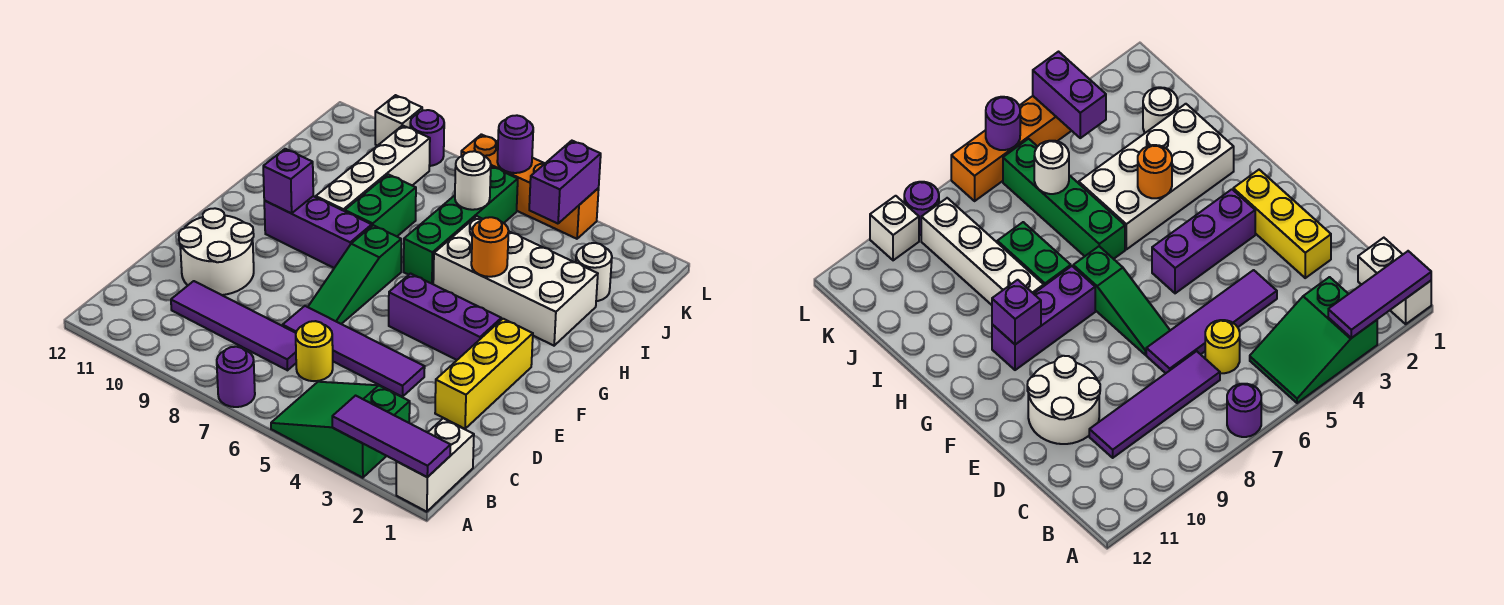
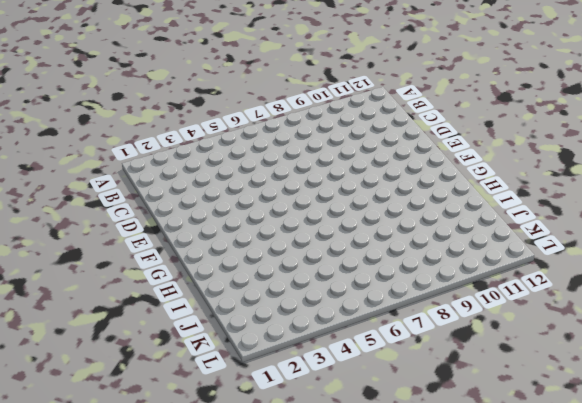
none -> white brick A1:B1 level 1
none -> green slope A3:B5 level 1 top 3
none -> purple round brick A7 level 1

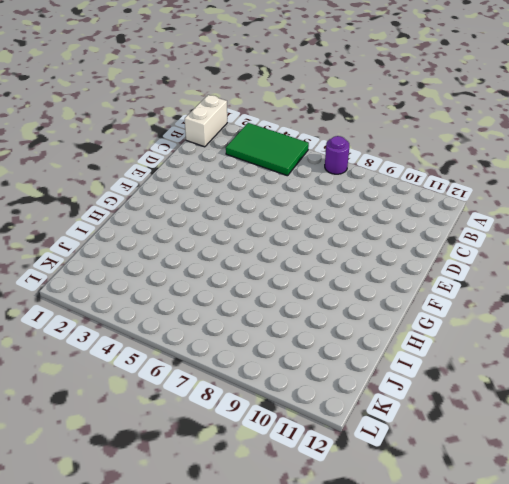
green tile A3:B5 level 1 -> green slope A3:B5 level 1 top 3
none -> yellow round brick C6 level 1
none -> purple tile C7:C10 level 1
none -> yellow brick D2:F2 level 1

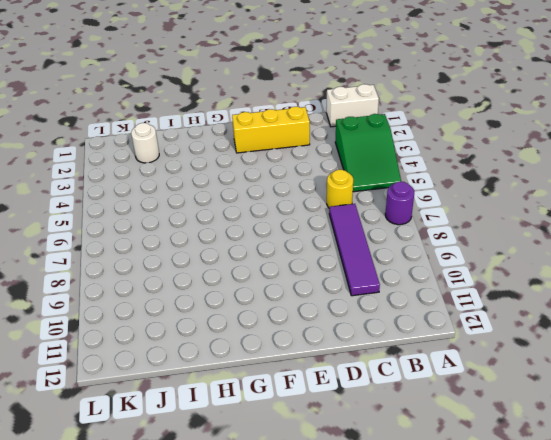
none -> purple tile D4:D7 level 1
none -> white round brick D10:E11 level 1
none -> green slope E7:G7 level 1 top G

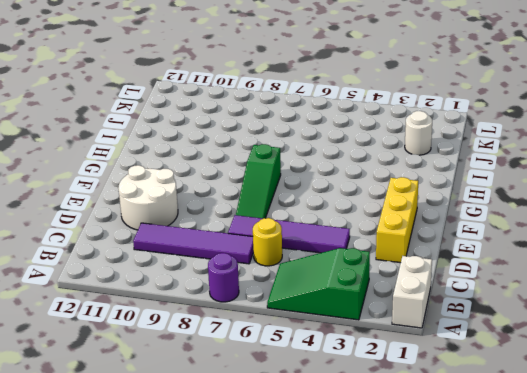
none -> purple brick F3:F5 level 1
none -> purple brick G8:G10 level 1
none -> white brick H2:I5 level 1

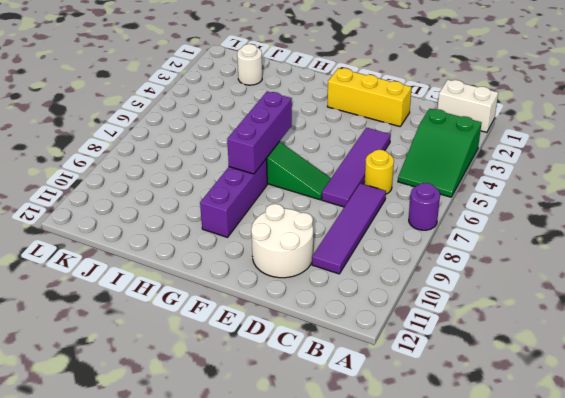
purple brick G6:G8 level 2 -> purple brick F3:F5 level 1
none -> white brick H2:I5 level 1
none -> green brick H6:K6 level 1
none -> green brick H8:I8 level 1

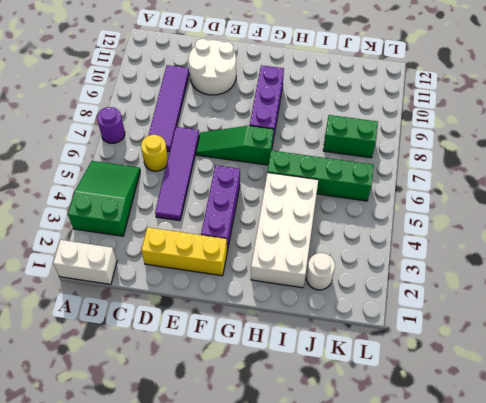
green brick J8:K8 level 1 -> green brick H8:I8 level 1
none -> white brick H9:K9 level 1
none -> orange brick L4:L7 level 1
none -> purple round brick L9 level 1

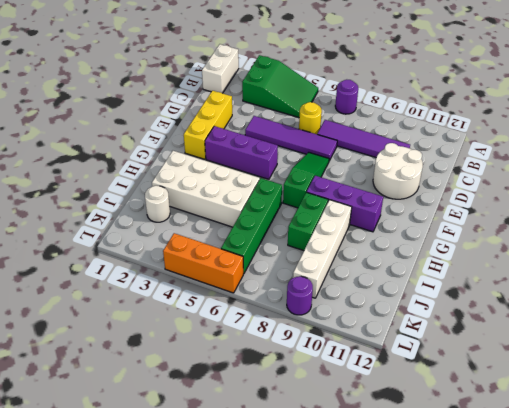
orange brick L4:L6 level 1 -> orange brick L4:L7 level 1
none -> white brick L10 level 1
none -> purple tile A1:A3 level 2
none -> purple brick G10 level 2

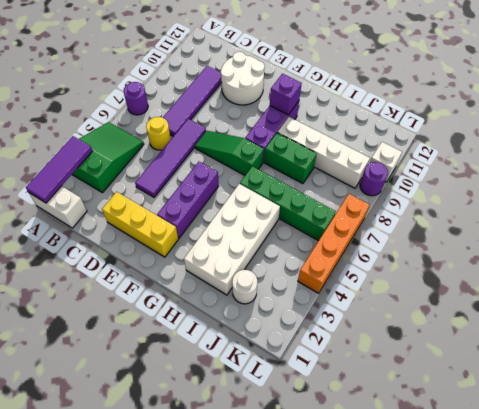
none -> orange round brick H4 level 2
none -> white round brick J6 level 2
none -> purple brick K4:L4 level 2

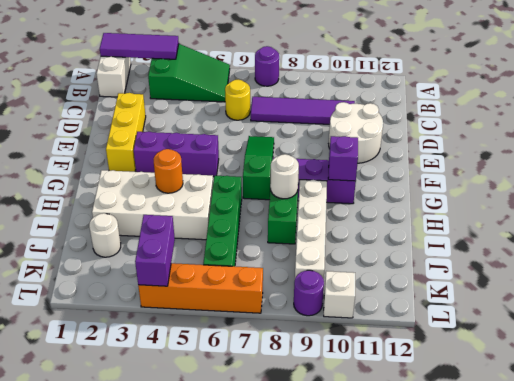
white round brick H8 level 2 -> white round brick J6 level 2
none -> purple tile D4:D7 level 1
none -> purple round brick L6 level 2

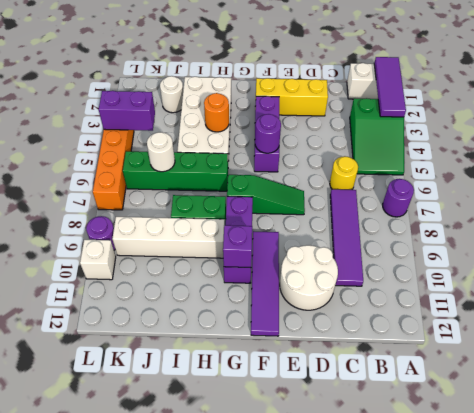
purple round brick F5 level 2 -> purple round brick L6 level 2
purple tile F9:F12 level 1 -> purple tile D4:D7 level 1

